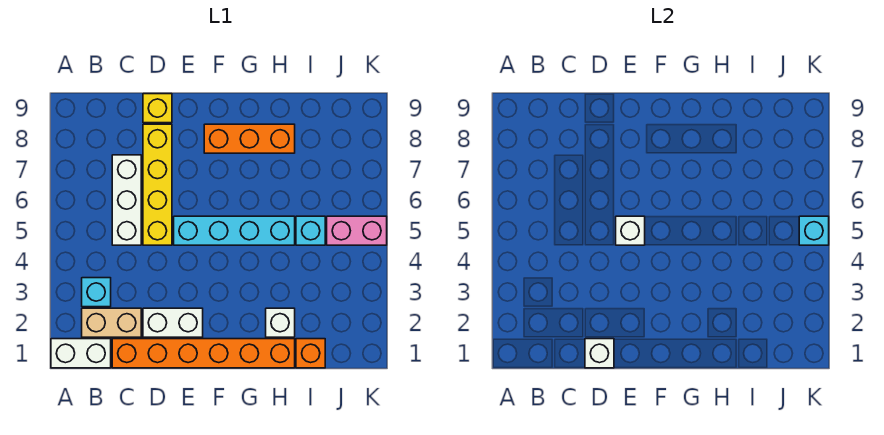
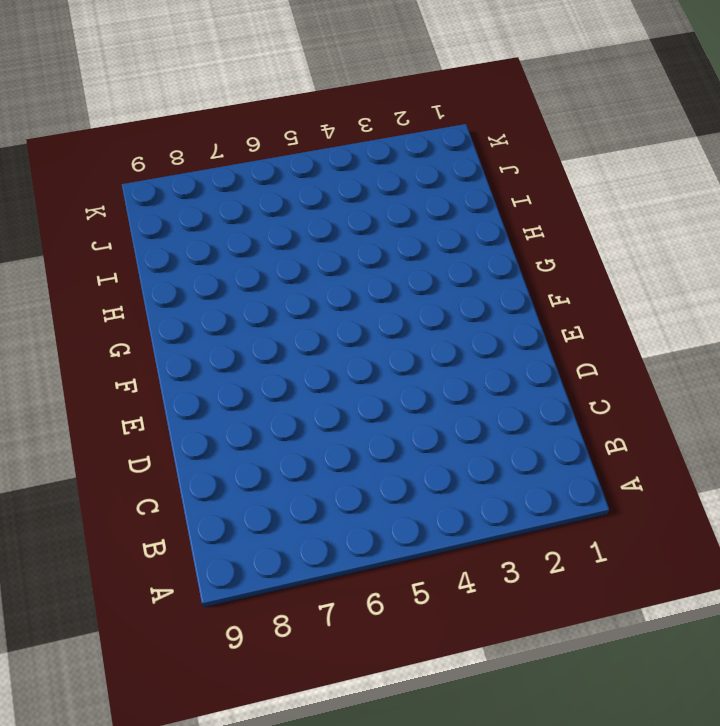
none -> white brick A1:B1 level 1
none -> tan brick B2:C2 level 1
none -> cyan brick B3 level 1

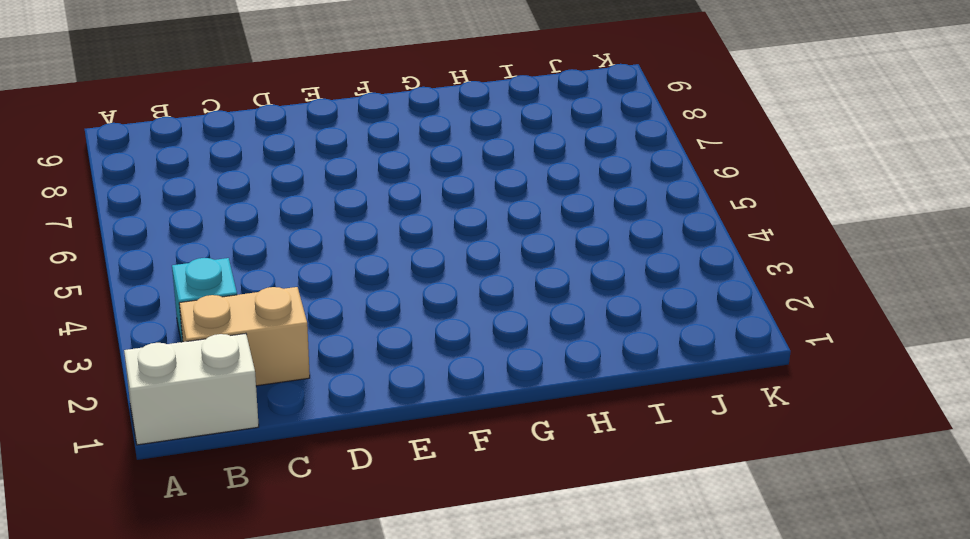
none -> orange brick C1:H1 level 1
none -> white brick C5:C7 level 1
none -> white brick D2:E2 level 1

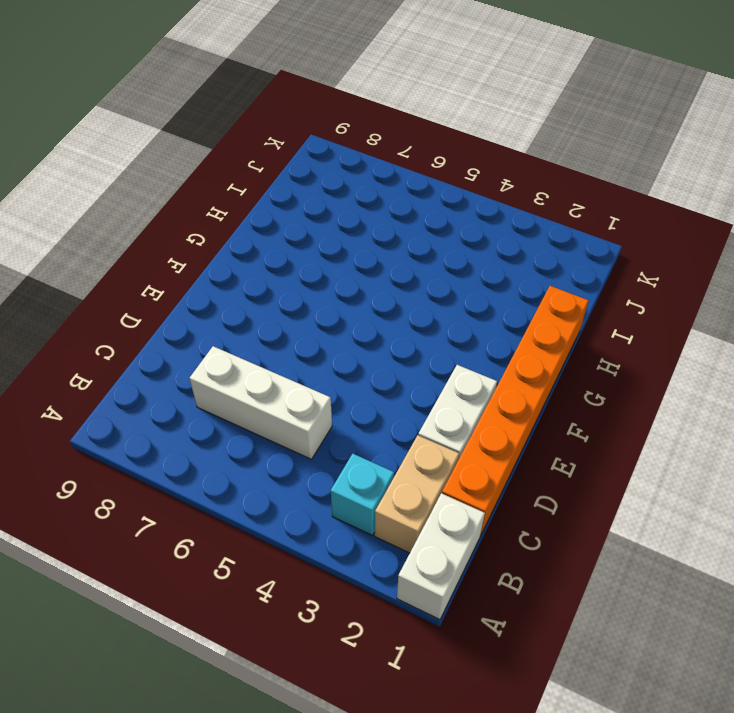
none -> yellow brick D5:D8 level 1
none -> yellow brick D9 level 1
none -> cyan brick E5:H5 level 1

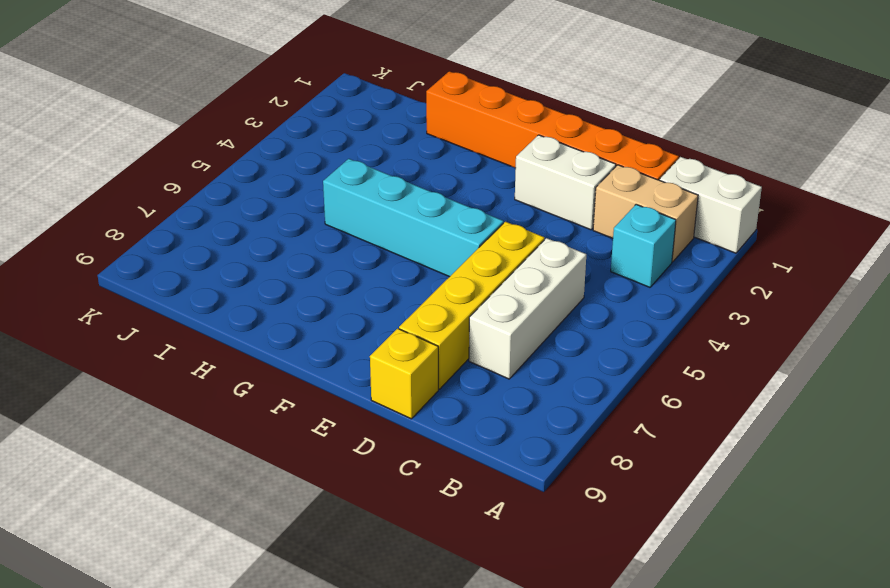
none -> orange brick F8:H8 level 1
none -> white brick H2 level 1
none -> orange brick I1 level 1

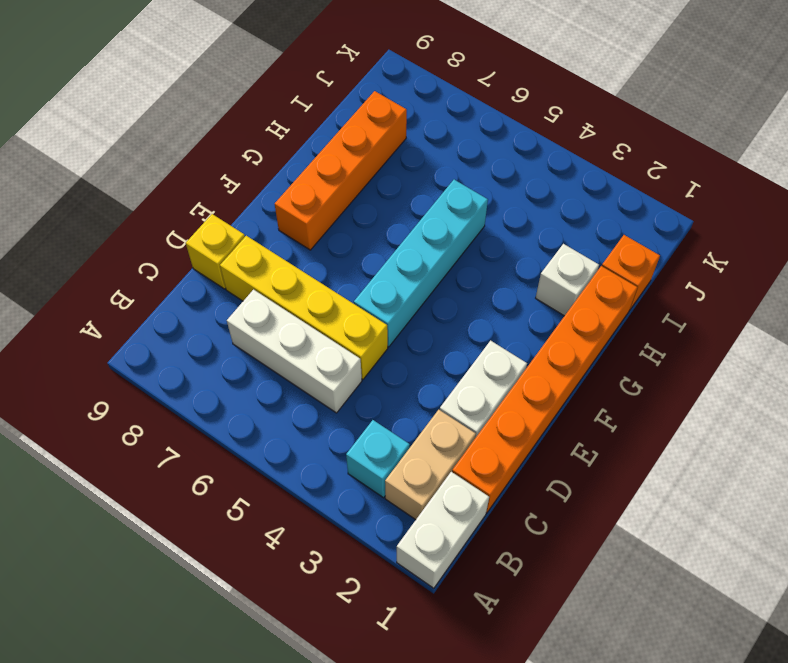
orange brick F8:I8 level 1 -> orange brick F8:H8 level 1
none -> cyan brick I5 level 1
none -> pink brick J5:K5 level 1
none -> white brick D1 level 2

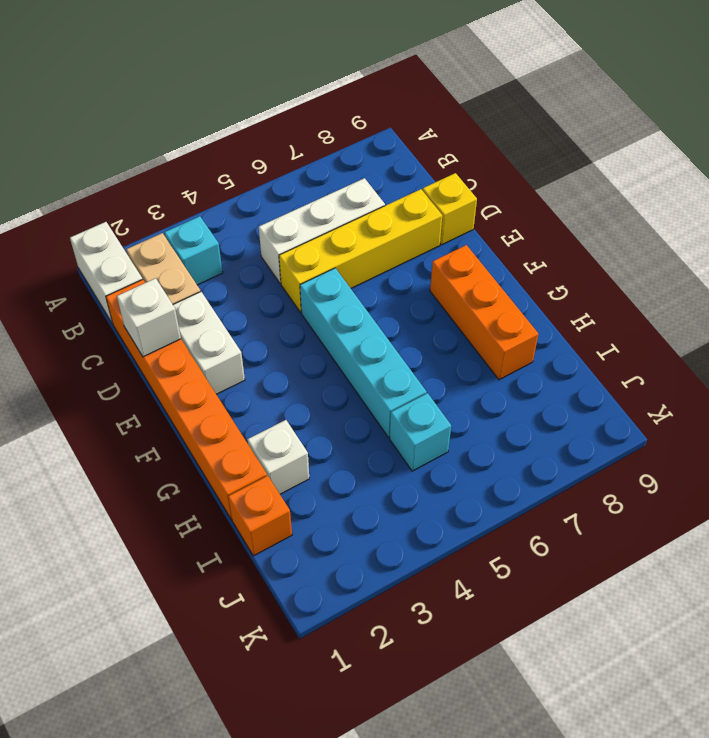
none -> pink brick J5:K5 level 1
none -> white brick E5 level 2
none -> cyan brick K5 level 2

